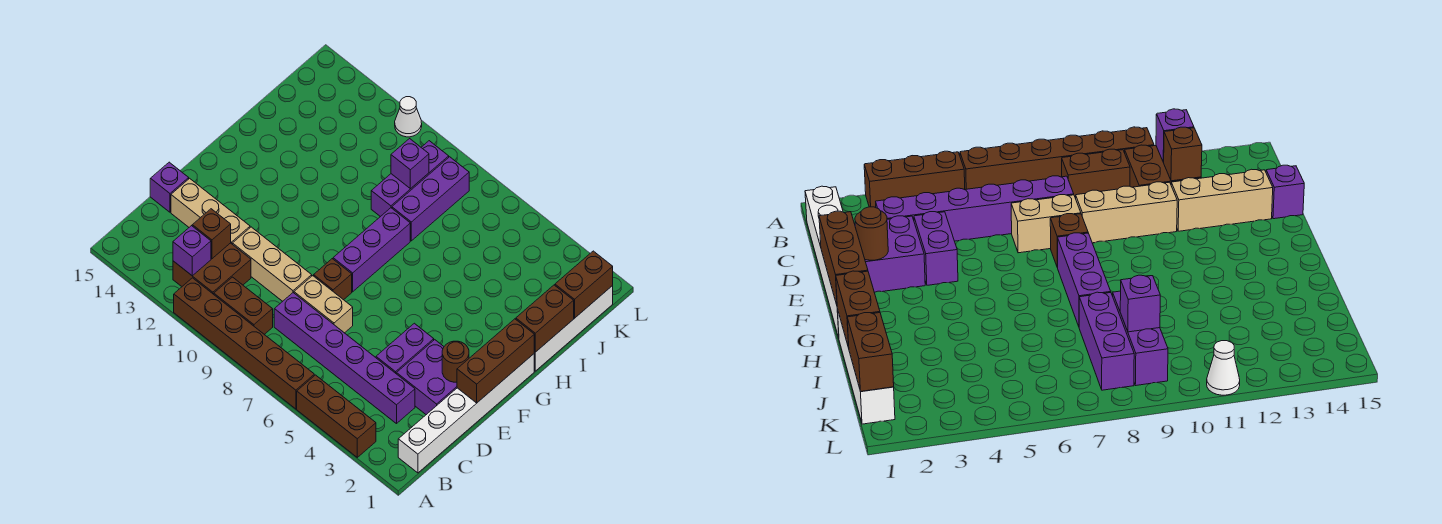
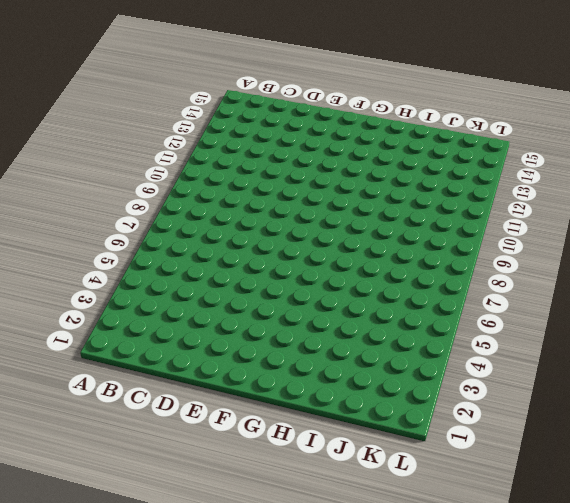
none -> brown brick A3:A5 level 1
none -> brown brick A6:A11 level 1
none -> white brick B1:G1 level 1

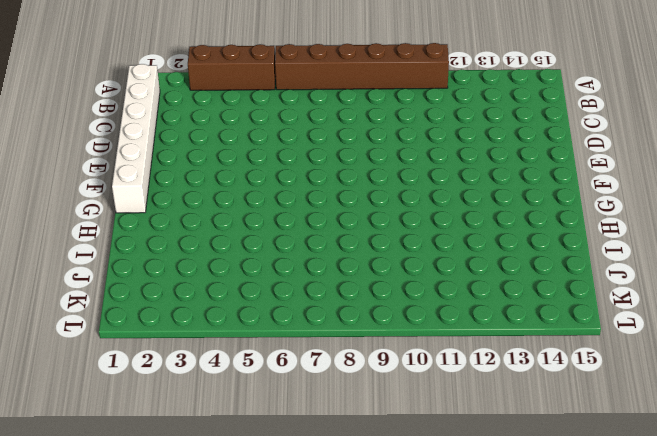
none -> brown brick B9:B10 level 1
none -> brown brick B11:C12 level 1
none -> purple brick C3:C8 level 1

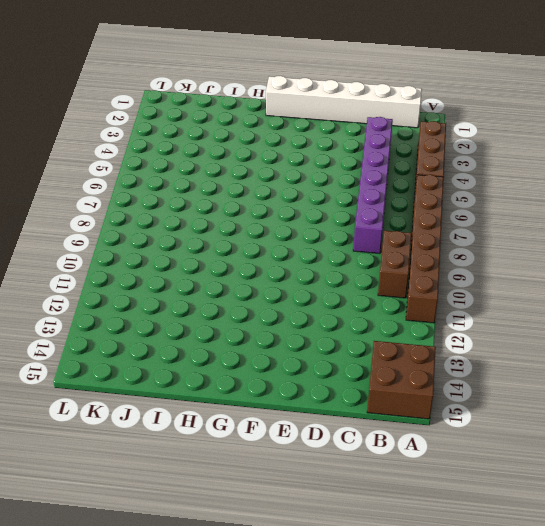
brown brick A14:B15 level 1 -> brown brick B11:C12 level 1
none -> purple brick D2:E3 level 1
none -> purple brick D4:E4 level 1
none -> tan brick D7:D8 level 1

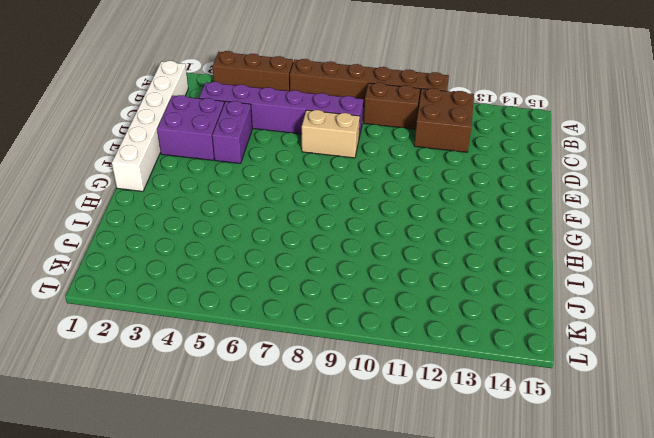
none -> tan brick D9:D11 level 1
none -> tan brick D12:D14 level 1
none -> purple brick D15 level 1

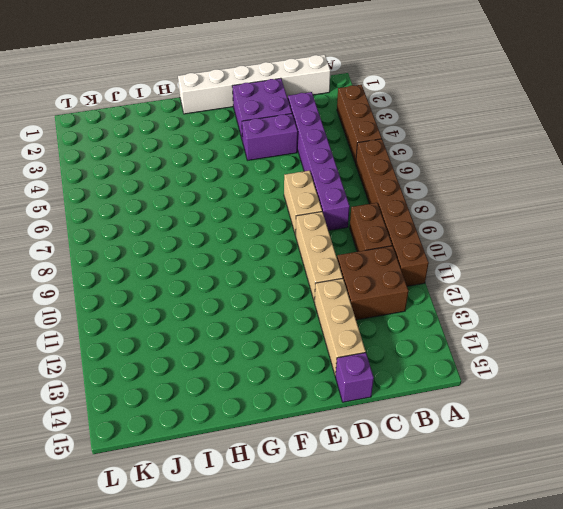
none -> brown brick E8 level 1
none -> purple brick F8:H8 level 1
none -> white brick H1:K1 level 1

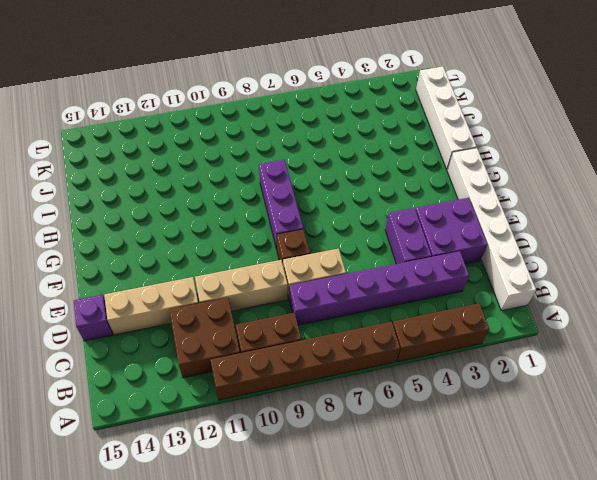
none -> purple brick I8:K8 level 1
none -> purple brick I9:K9 level 1
none -> white cone L11 level 1

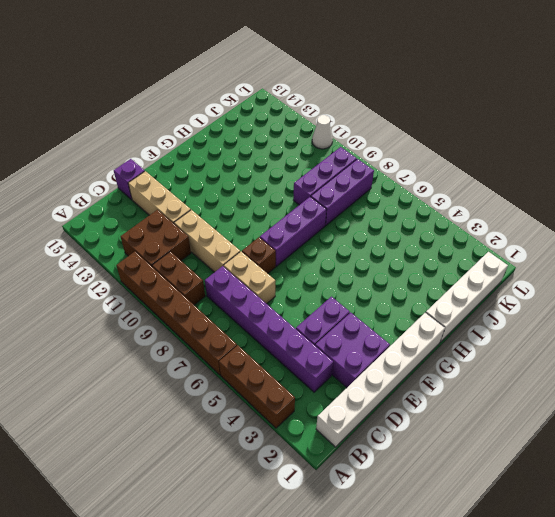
none -> purple brick B12 level 2
none -> brown brick C12 level 2
none -> brown brick E1:G1 level 2

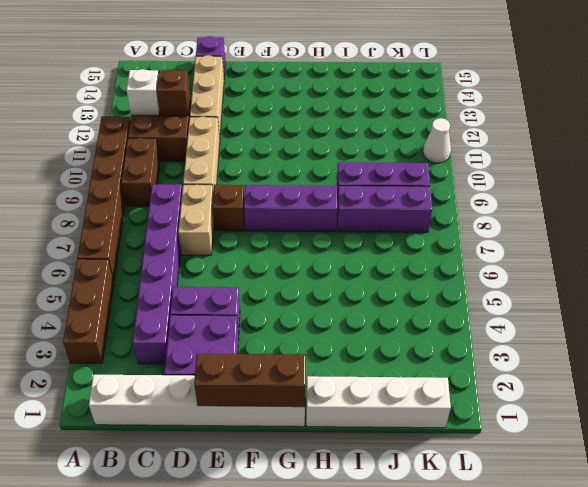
white brick B12 level 2 -> purple brick B12 level 2
none -> brown round brick E2 level 2
none -> brown brick H1:I1 level 2
none -> brown brick J1:K1 level 2

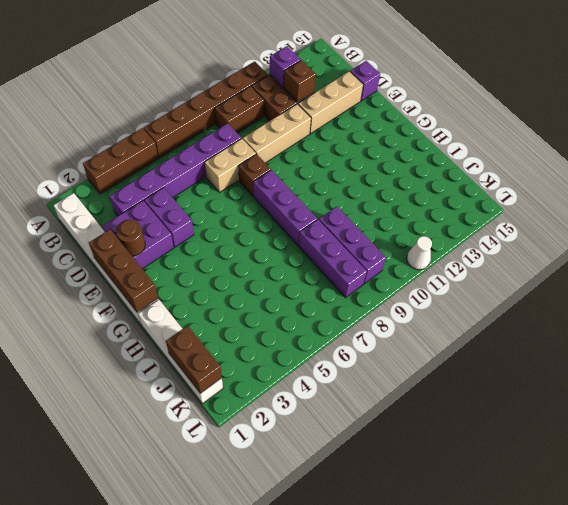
none -> brown brick H1:I1 level 2
none -> purple brick J9 level 2

